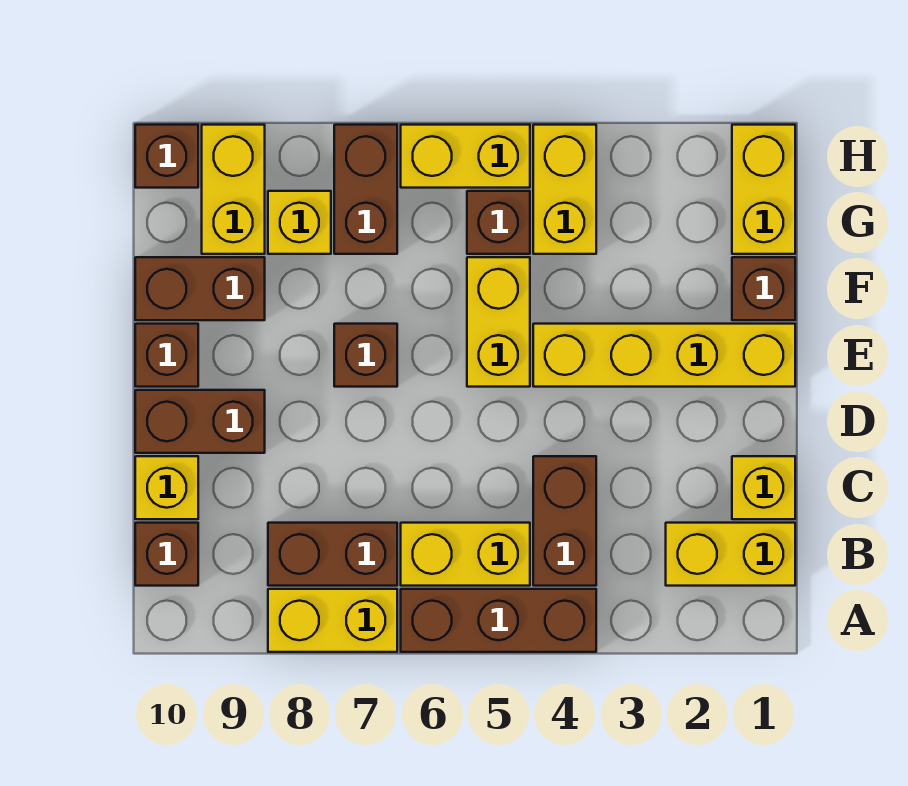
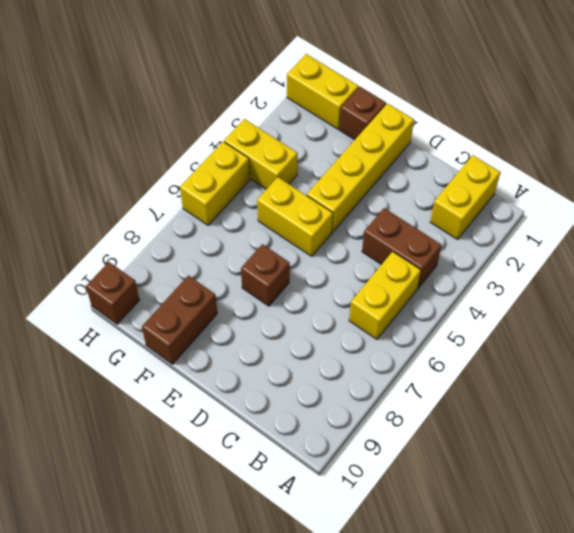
none -> brown brick A4:A6 level 1
none -> yellow brick A7:A8 level 1
none -> brown brick B7:B8 level 1

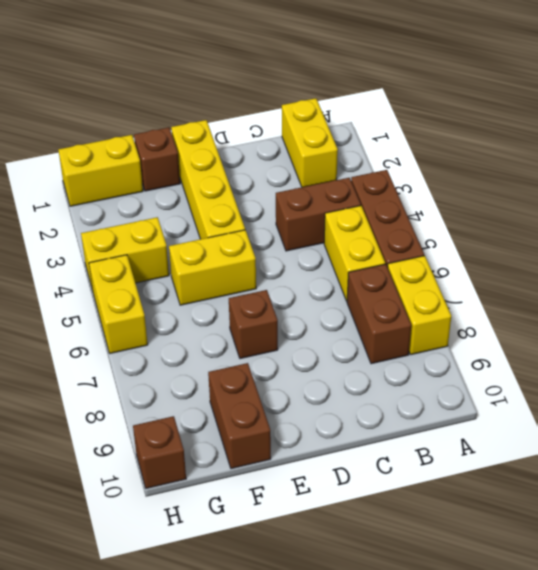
none -> brown brick B10 level 1
none -> yellow brick C1 level 1
none -> yellow brick C10 level 1

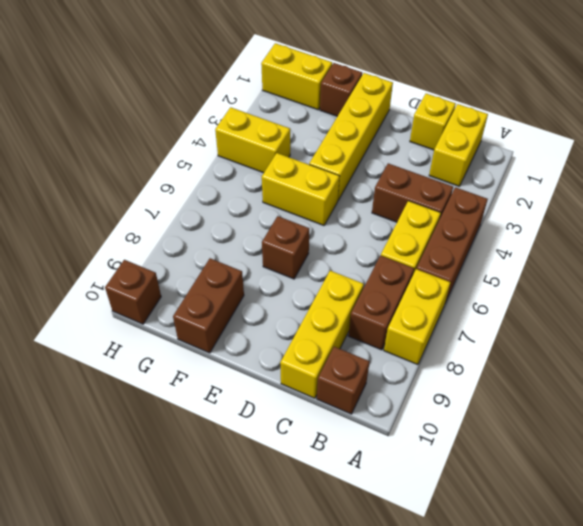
yellow brick C8:C10 level 1 -> yellow brick C10 level 1
none -> brown brick D9:D10 level 1
none -> brown brick E10 level 1
none -> brown brick G5 level 1

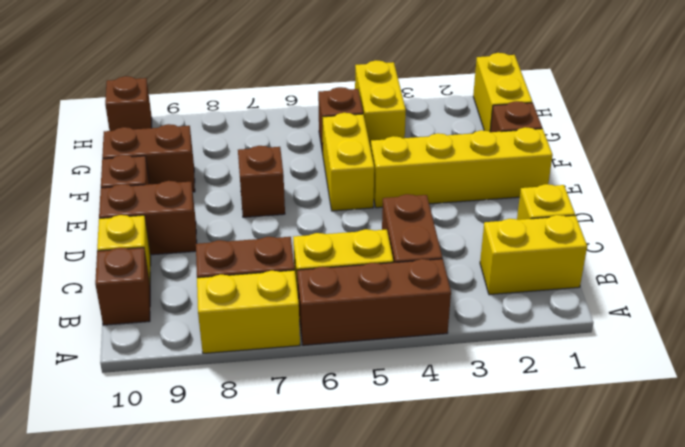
none -> brown brick G7:H7 level 1
none -> yellow brick G8 level 1
none -> yellow brick G9:H9 level 1

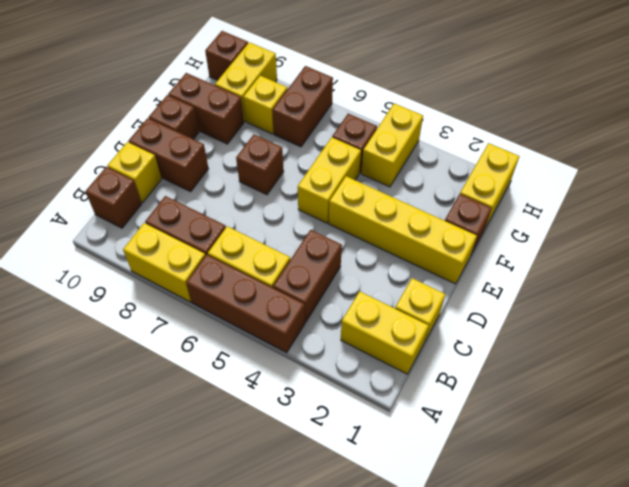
none -> yellow brick H5:H6 level 1

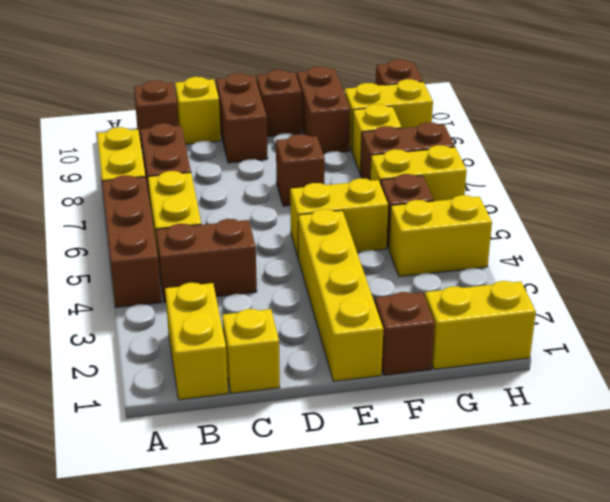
yellow brick G6:H6 level 1 -> yellow brick H5:H6 level 1

